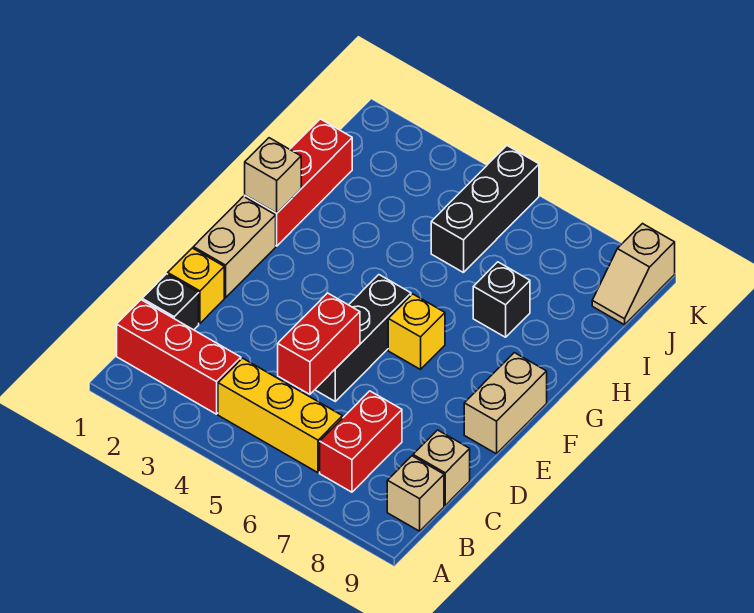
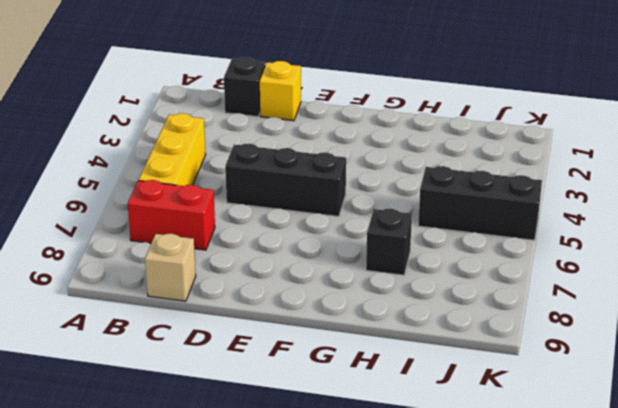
none -> red brick B1:B3 level 1
none -> tan brick B9 level 1
none -> tan brick E1:F1 level 1

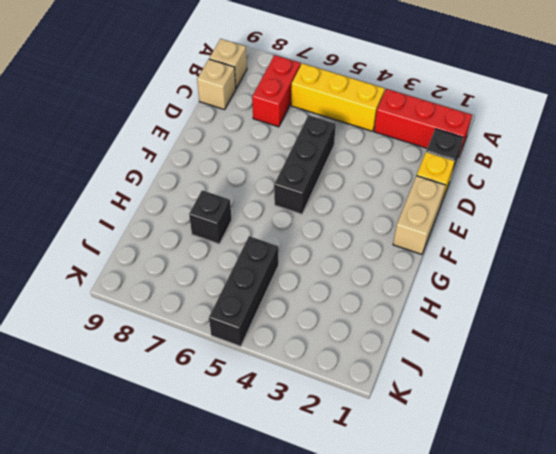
none -> tan brick E9:F9 level 1
none -> yellow brick F6 level 1
none -> red brick G1:I1 level 1

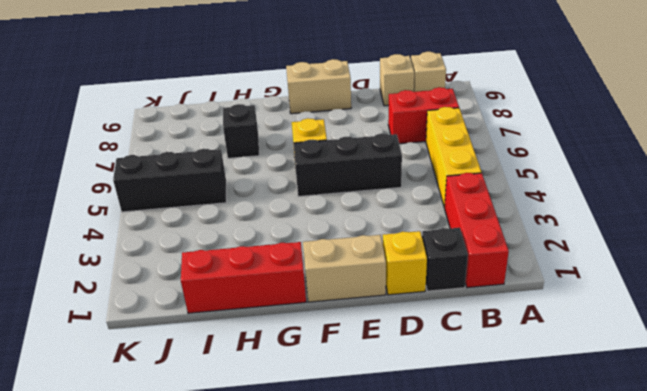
none -> tan slope J9:K9 level 1 top K
none -> red brick C5:D5 level 2
none -> tan brick G1 level 2

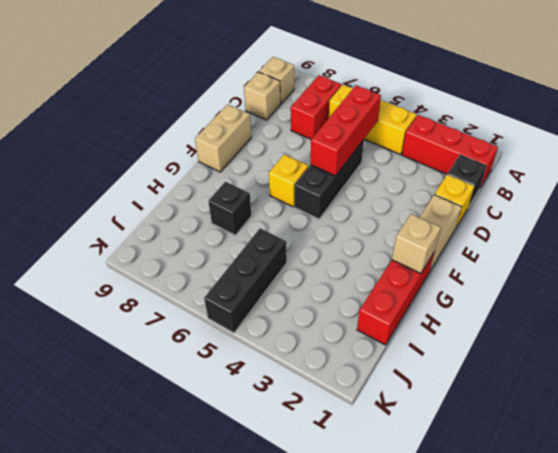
red brick C5:E5 level 2 -> red brick C5:D5 level 2
none -> tan slope J9:K9 level 1 top K

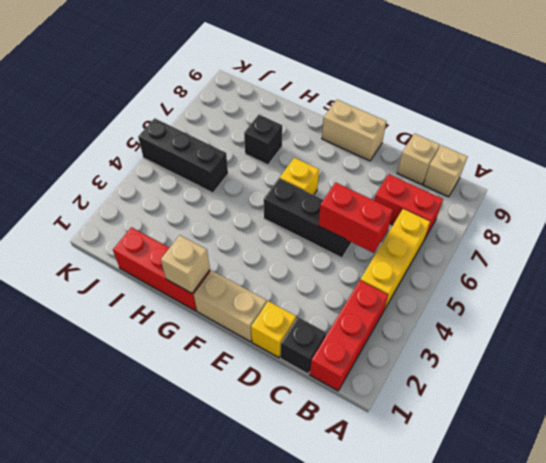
none -> tan slope J9:K9 level 1 top K

